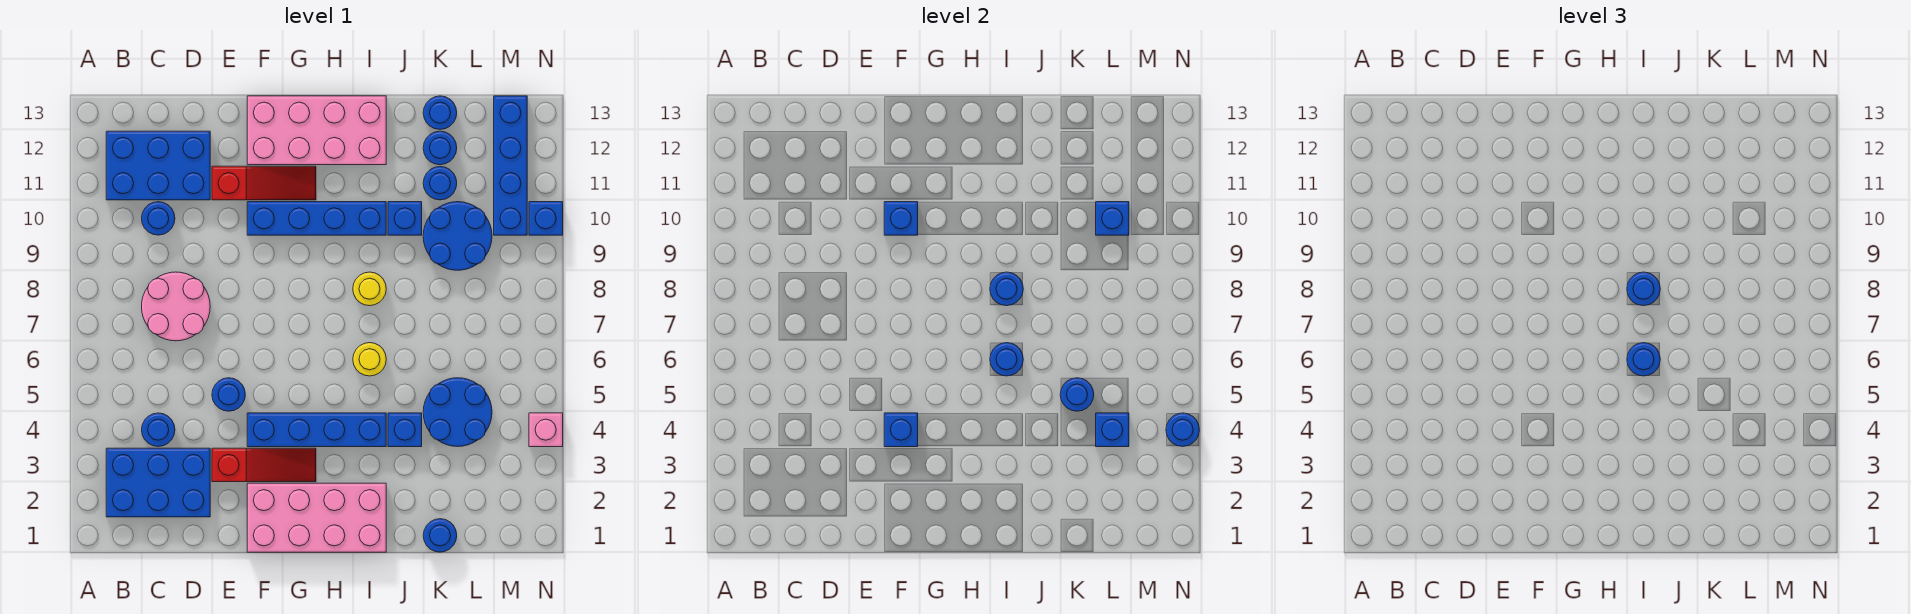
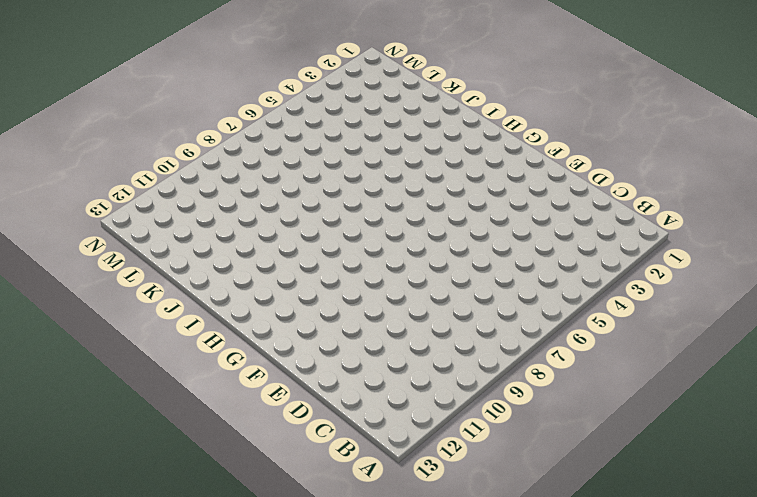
none -> blue brick B2:D3 level 1
none -> blue brick B11:D12 level 1
none -> blue round brick C4 level 1
none -> pink round brick C7:D8 level 1

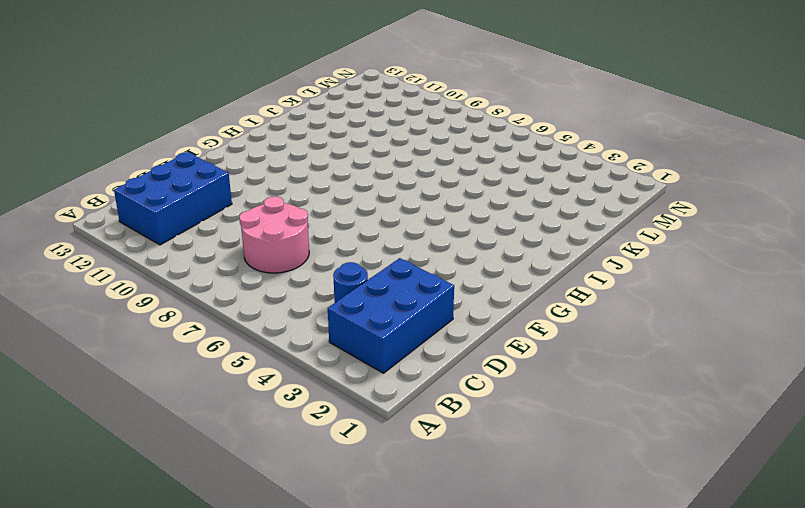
none -> blue round brick C10 level 1
none -> red slope E3:G3 level 1 top E
none -> blue round brick E5 level 1
none -> red slope E11:G11 level 1 top E

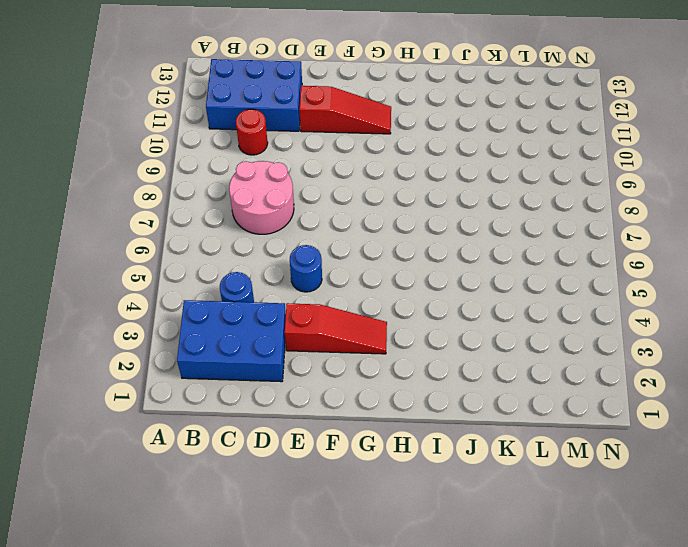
red round brick C10 level 1 -> blue round brick C10 level 1
none -> pink brick F1:I2 level 1
none -> blue brick F4:I4 level 1
none -> blue brick F10:I10 level 1
none -> pink brick F12:I13 level 1

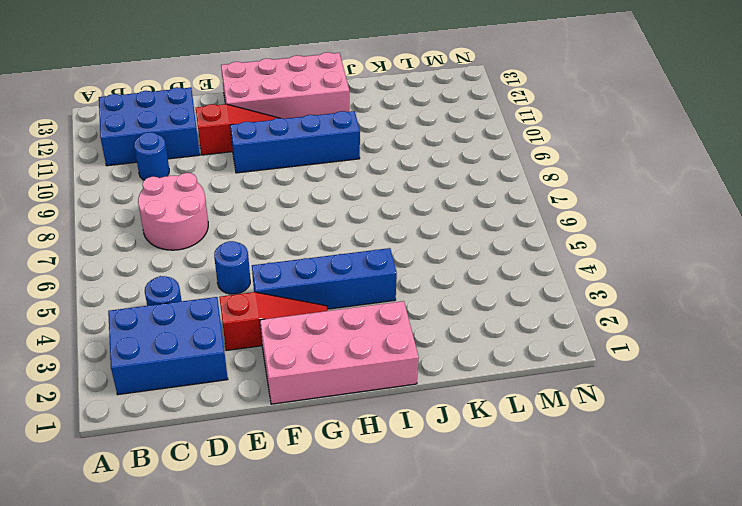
none -> yellow round brick I6 level 1
none -> yellow round brick I8 level 1
none -> blue brick J4 level 1
none -> blue brick J10 level 1

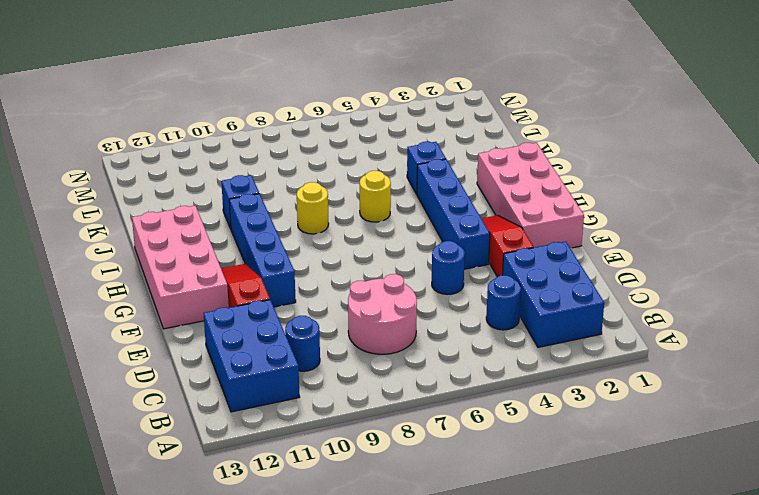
none -> blue round brick K1 level 1
none -> blue round brick K4:L5 level 1
none -> blue round brick K9:L10 level 1
none -> blue round brick K11 level 1

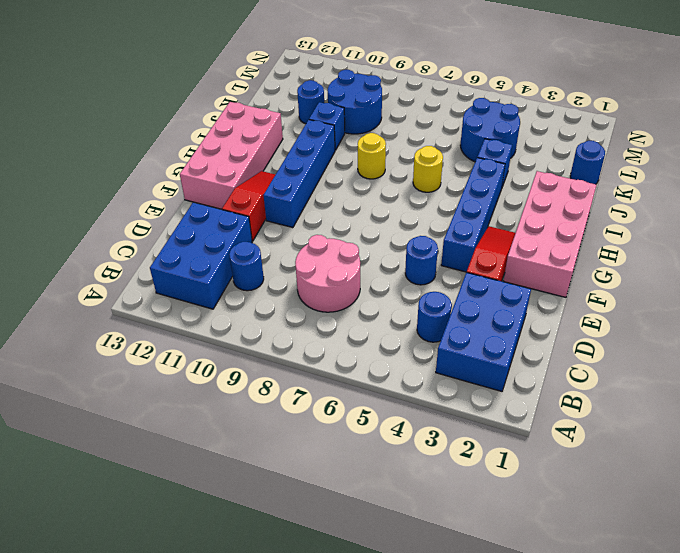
none -> blue round brick K12 level 1
none -> blue round brick K13 level 1
none -> blue brick M10:M13 level 1
none -> pink brick N4 level 1

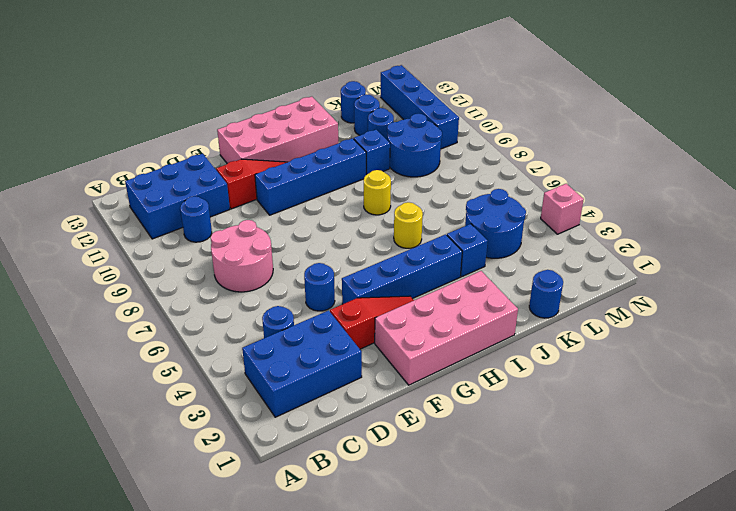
none -> blue brick N10 level 1
none -> blue brick F4 level 2
none -> blue brick F10 level 2
none -> blue round brick I6 level 2

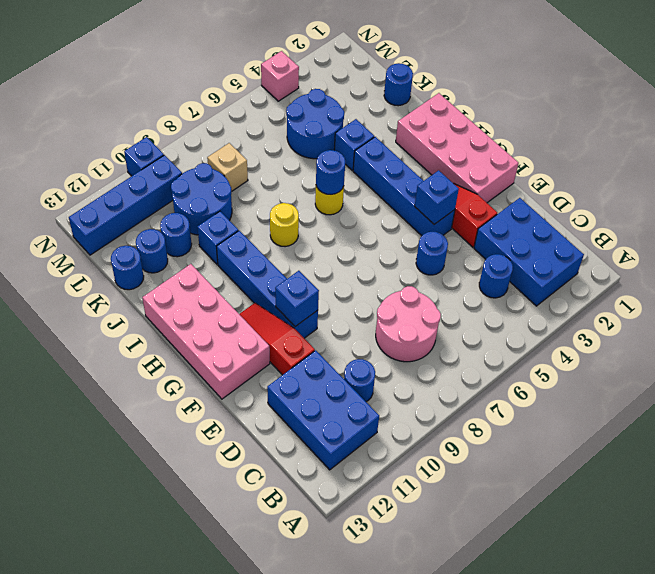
tan brick L8 level 1 -> none
none -> blue round brick I8 level 2
none -> blue round brick K5 level 2
none -> blue brick L4 level 2
none -> blue brick L10 level 2

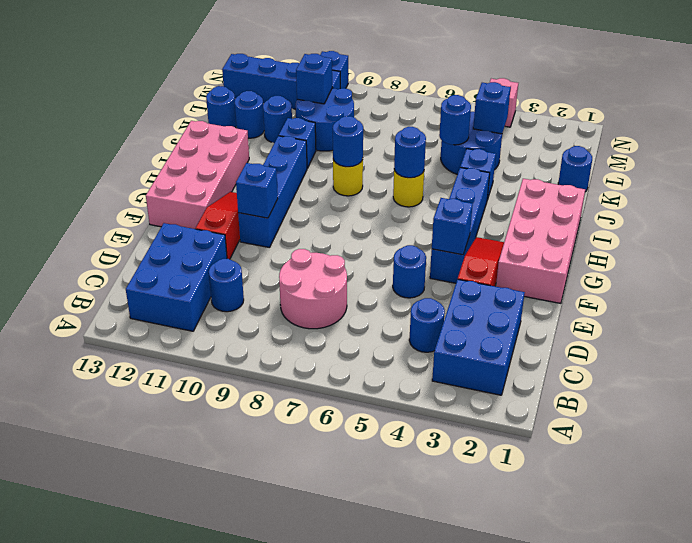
none -> blue round brick N4 level 2
none -> blue round brick I6 level 3
none -> blue round brick I8 level 3

